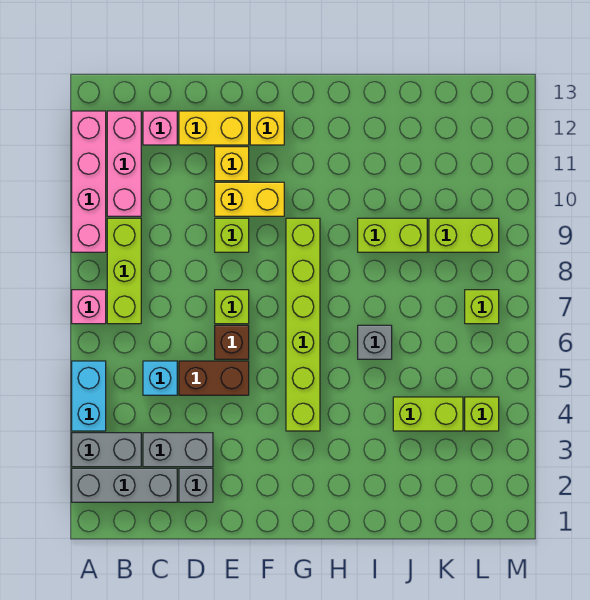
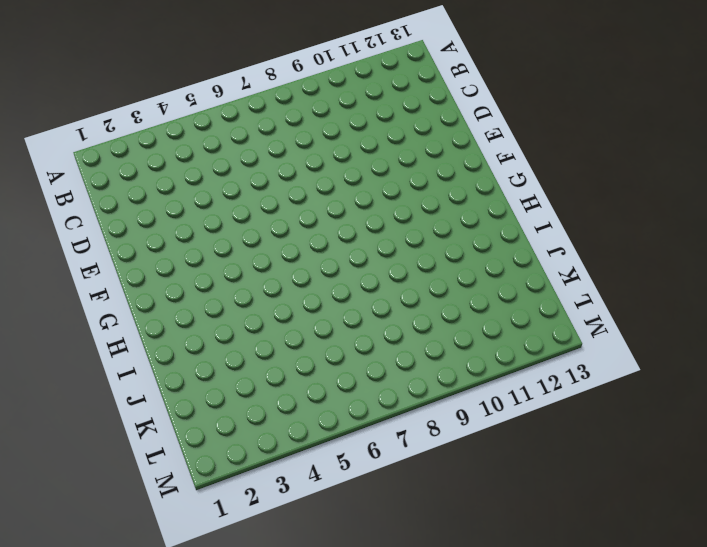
none -> grey brick A2:C2 level 1
none -> grey brick A3:B3 level 1
none -> cyan brick A4:A5 level 1

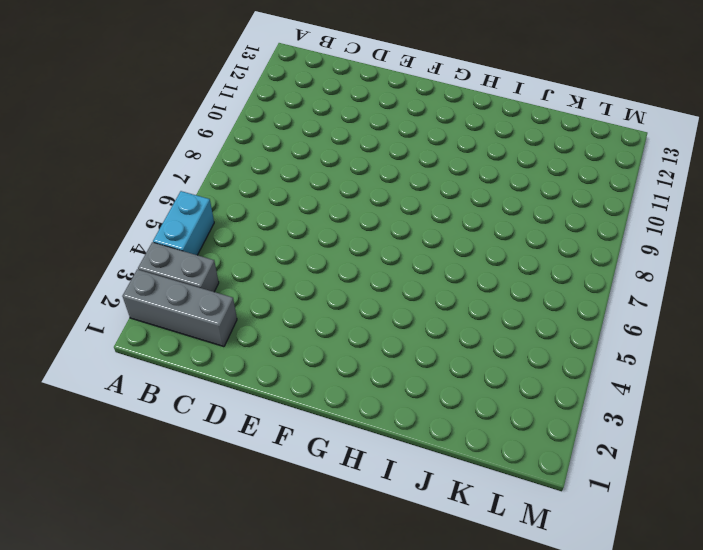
none -> pink brick A7 level 1
none -> pink brick A9:A12 level 1
none -> lime brick B7:B9 level 1

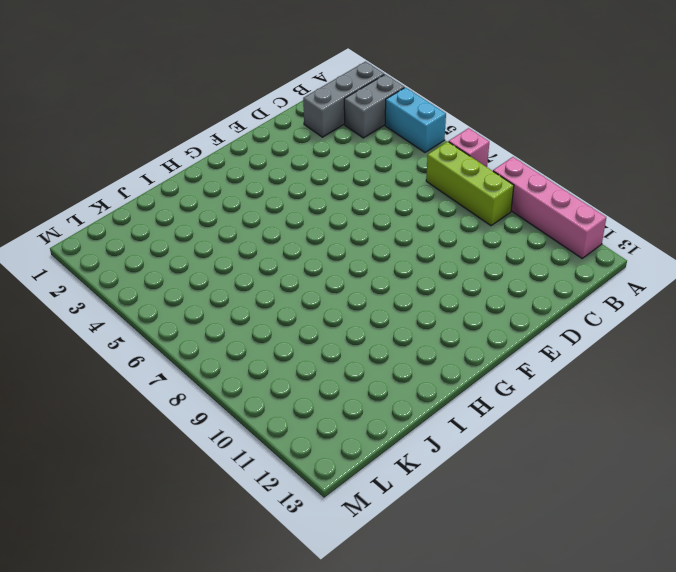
none -> pink brick B10:B12 level 1
none -> grey brick C3:D3 level 1
none -> cyan brick C5 level 1

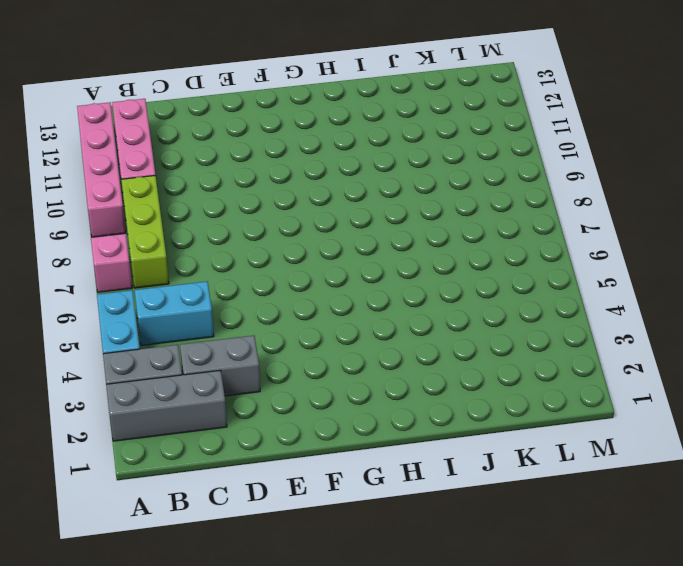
cyan brick B5:C5 level 1 -> cyan brick C5 level 1
none -> pink brick C12 level 1
none -> grey brick D2 level 1
none -> brown brick D5:E5 level 1

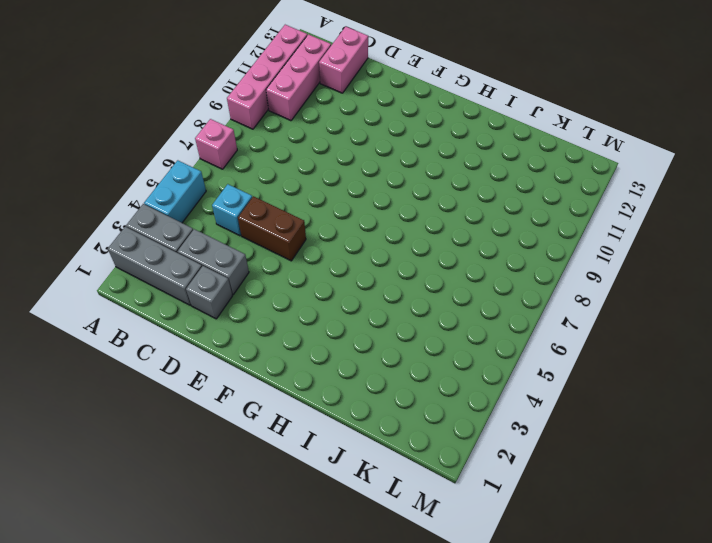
pink brick C12:C13 level 1 -> pink brick C12 level 1
none -> lime brick B7:B9 level 1
none -> yellow brick D12:E12 level 1
none -> brown brick E6 level 1

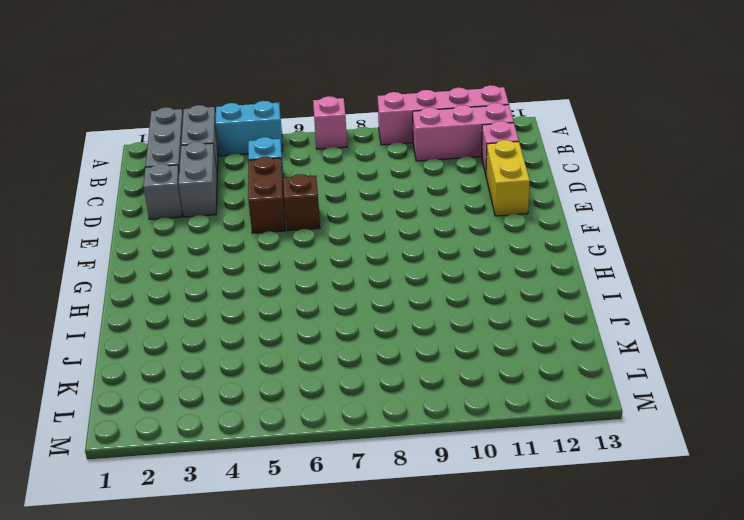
none -> lime brick B7:B9 level 1
none -> lime brick E7 level 1
none -> lime brick E9 level 1

